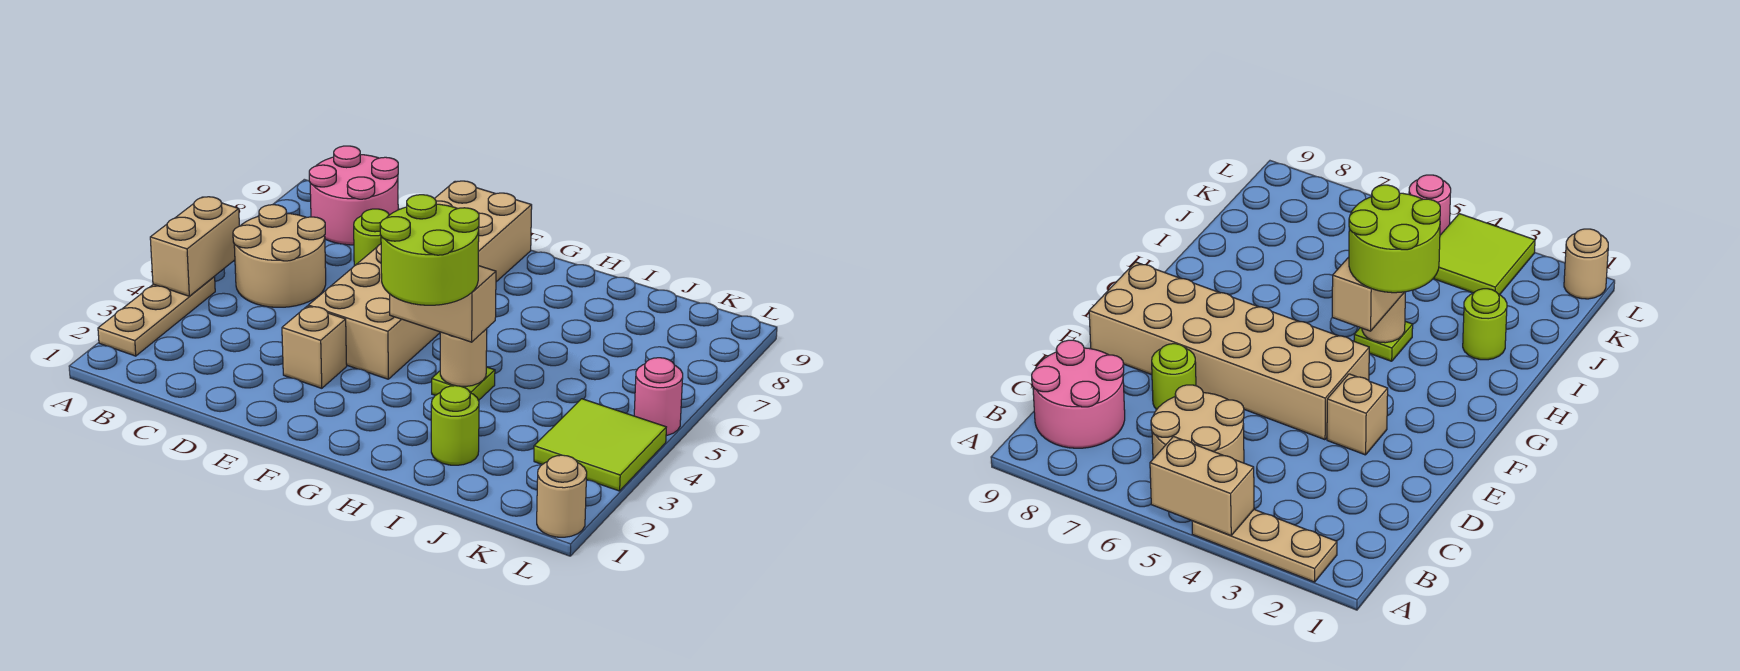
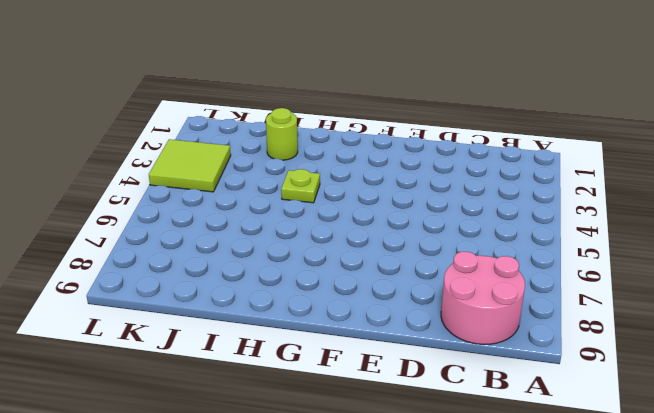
none -> tan plate A2:A4 level 1
none -> tan round brick B5:C6 level 1
none -> lime round brick D7 level 1

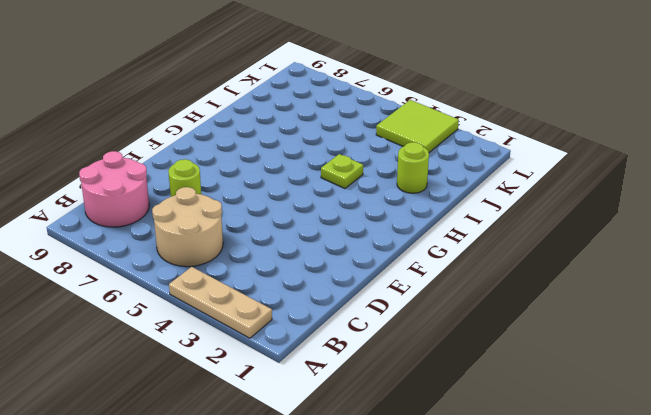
none -> tan brick E3 level 1
none -> tan brick E4:F9 level 1
none -> tan round brick L1 level 1

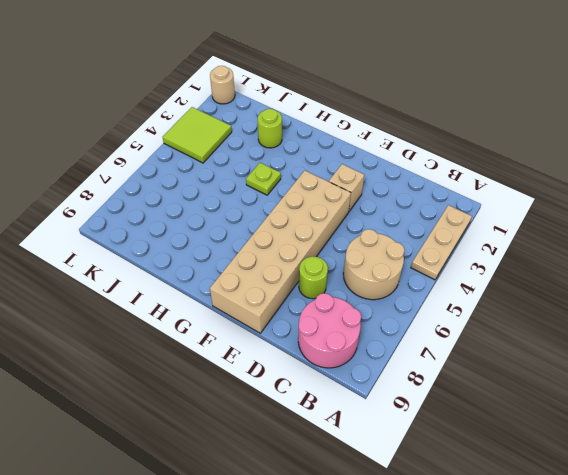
none -> pink round brick L5 level 1
none -> tan brick A4:A5 level 2
none -> tan round brick H4 level 2

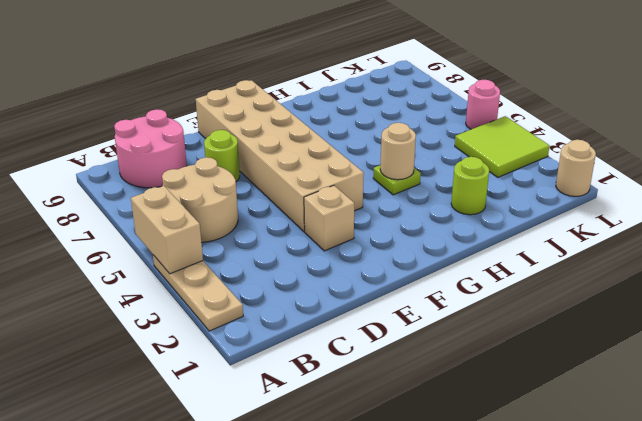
none -> tan brick G4:H4 level 3
none -> lime round brick G3:H4 level 4

